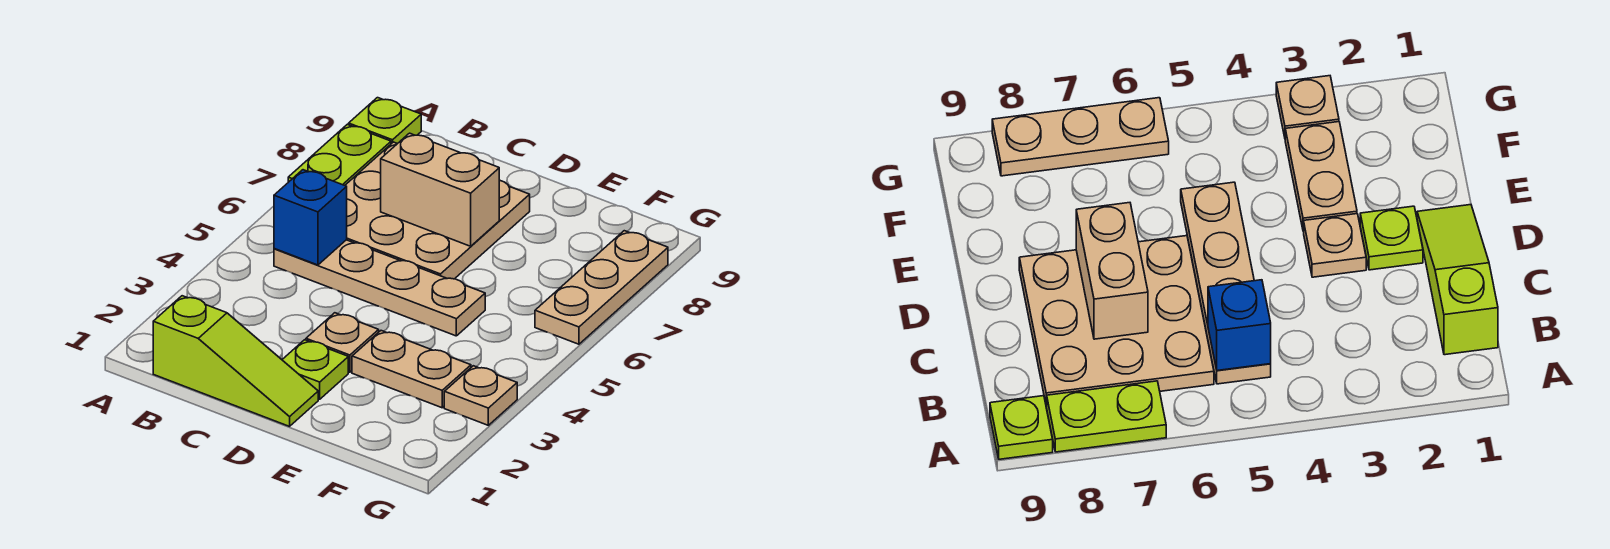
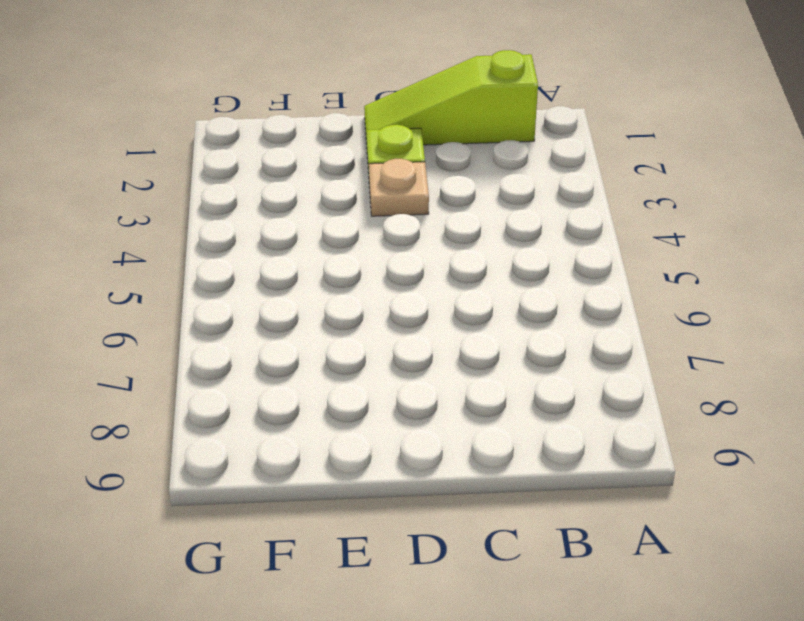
none -> lime plate A7:A8 level 1
none -> lime plate A9 level 1
none -> tan plate B5:E5 level 1

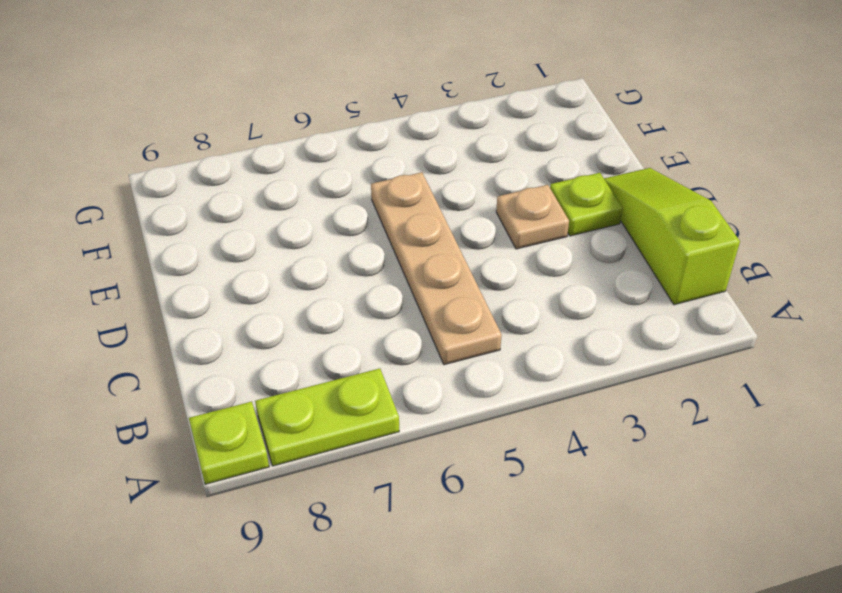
none -> tan plate B6:D8 level 1
none -> tan plate E3:F3 level 1
none -> tan plate G3 level 1

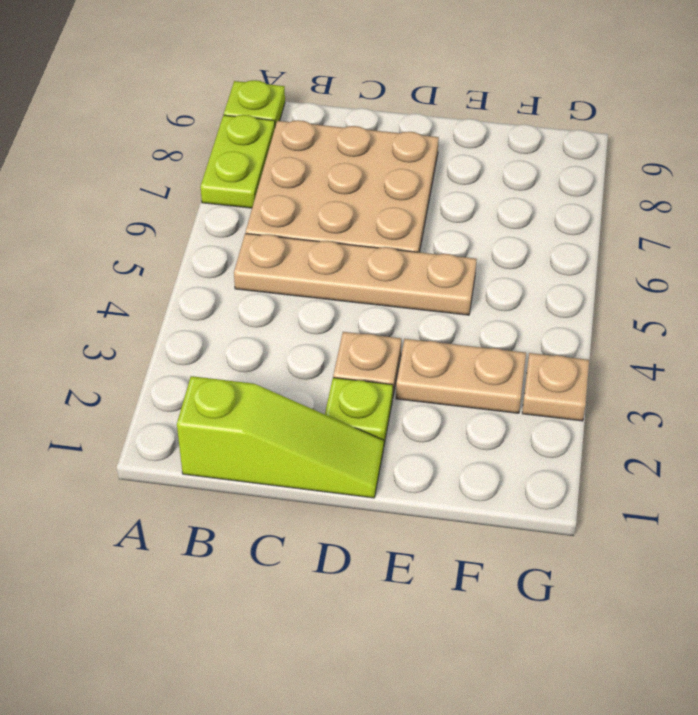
none -> tan plate G6:G8 level 1
none -> blue brick B5 level 2
none -> tan brick C7:D7 level 2

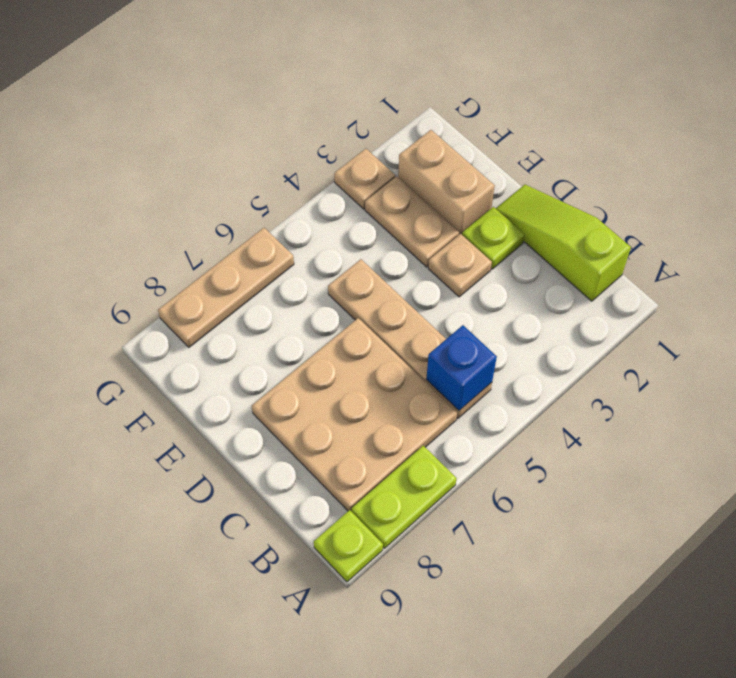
tan brick E2:F2 level 1 -> tan brick C7:D7 level 2

